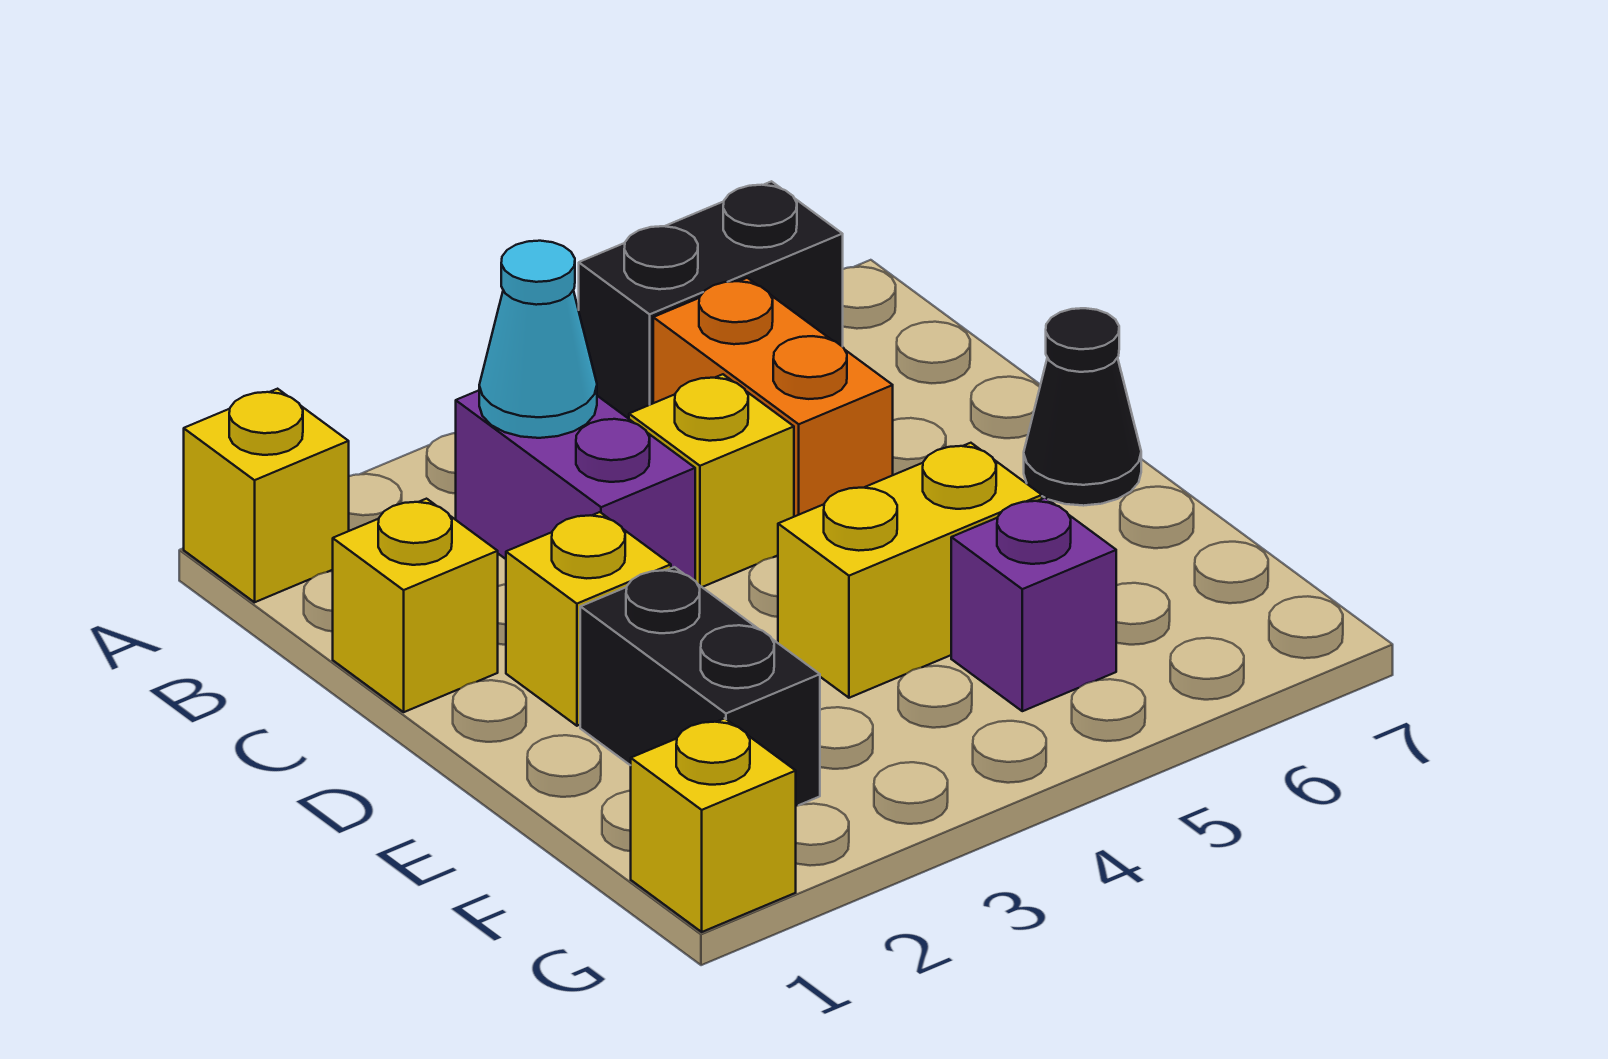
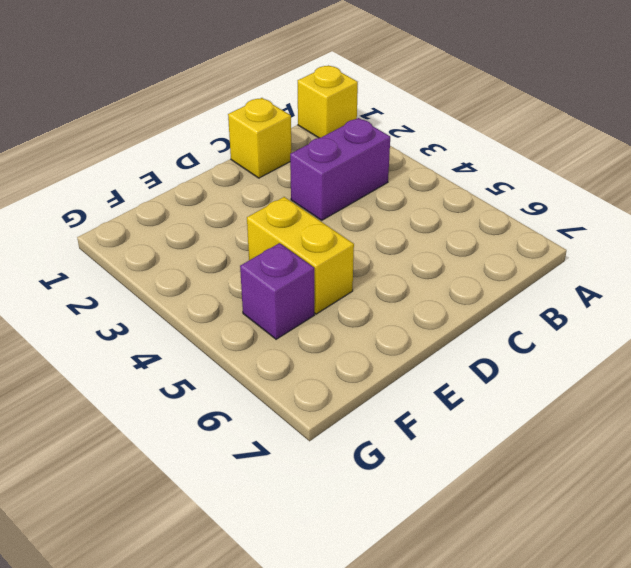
none -> black brick A5:A6 level 1
none -> orange brick B5:C5 level 1
none -> yellow brick C4 level 1

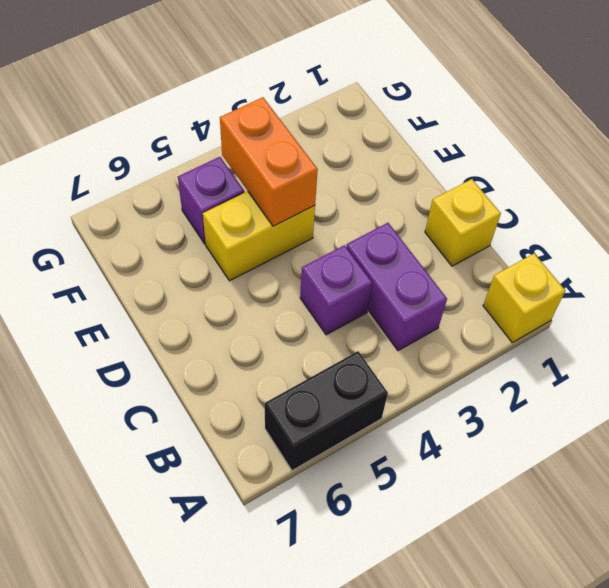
purple brick C4 level 1 -> yellow brick C4 level 1
orange brick E4:F4 level 2 -> orange brick B5:C5 level 1
none -> yellow brick D2 level 1
none -> black cone D7 level 1
none -> black brick E2:F2 level 1

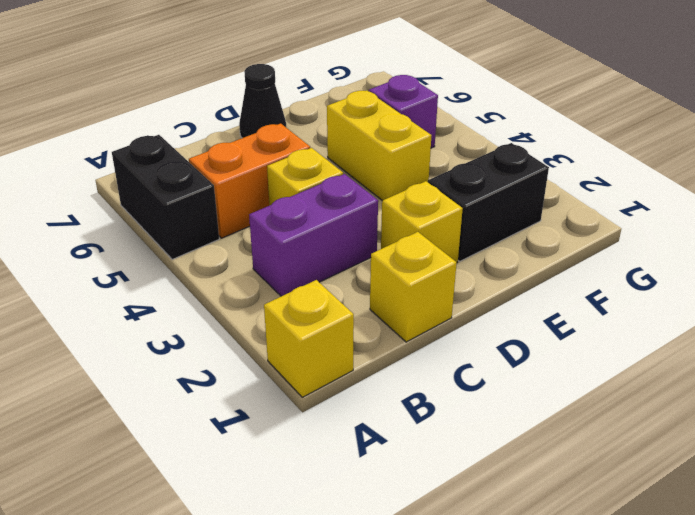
none -> yellow brick G1 level 1
none -> cyan cone B3 level 2

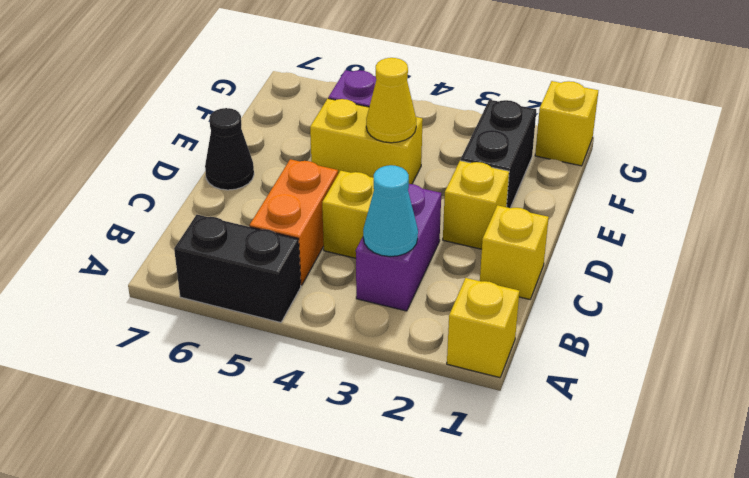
yellow cone E4 level 2 -> none

